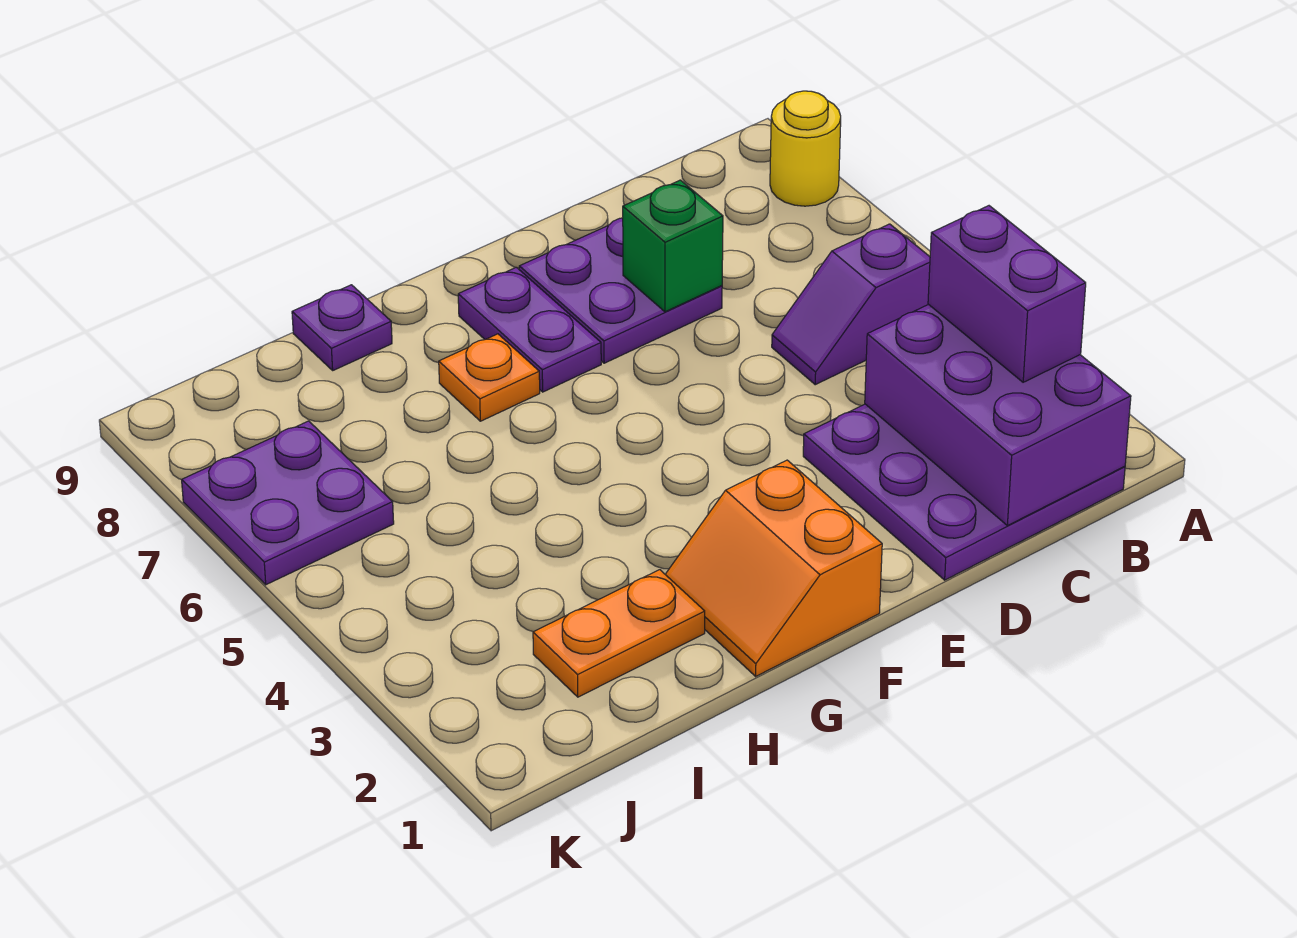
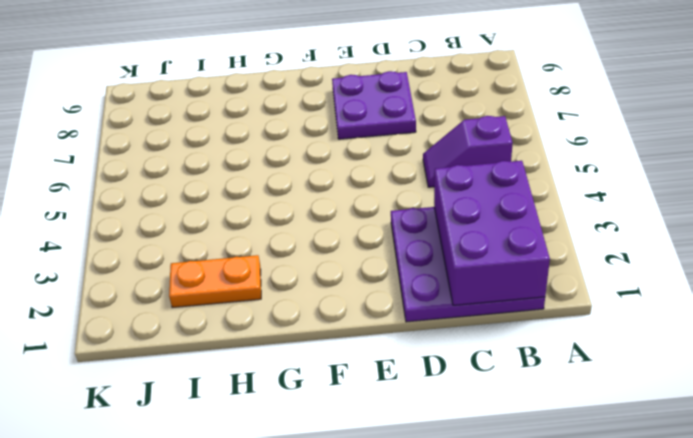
none -> yellow round brick A8 level 1
none -> orange slope F1:G2 level 1 top F
none -> purple plate F7:F8 level 1

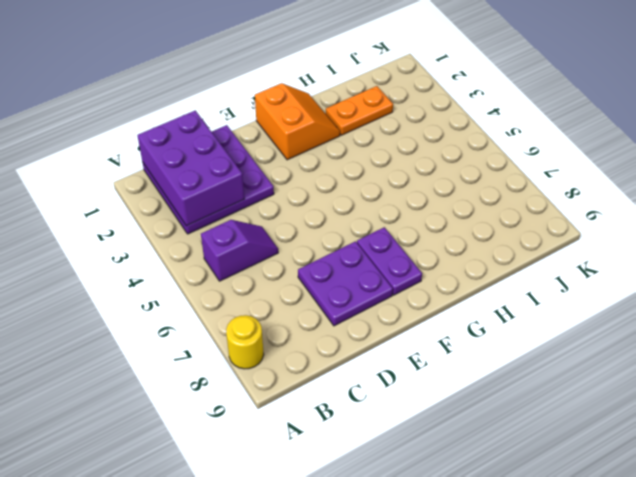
none -> orange plate G7 level 1
none -> purple plate H9 level 1
none -> purple plate J6:K7 level 1

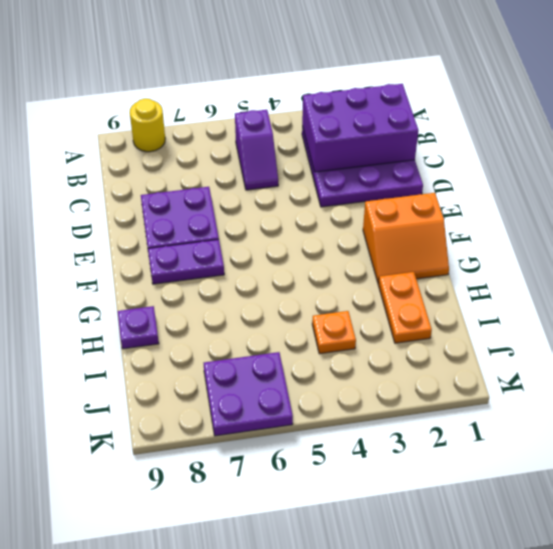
orange plate I4 level 1 -> orange plate G7 level 1
none -> green brick D7 level 2
none -> purple brick B2:B3 level 3

